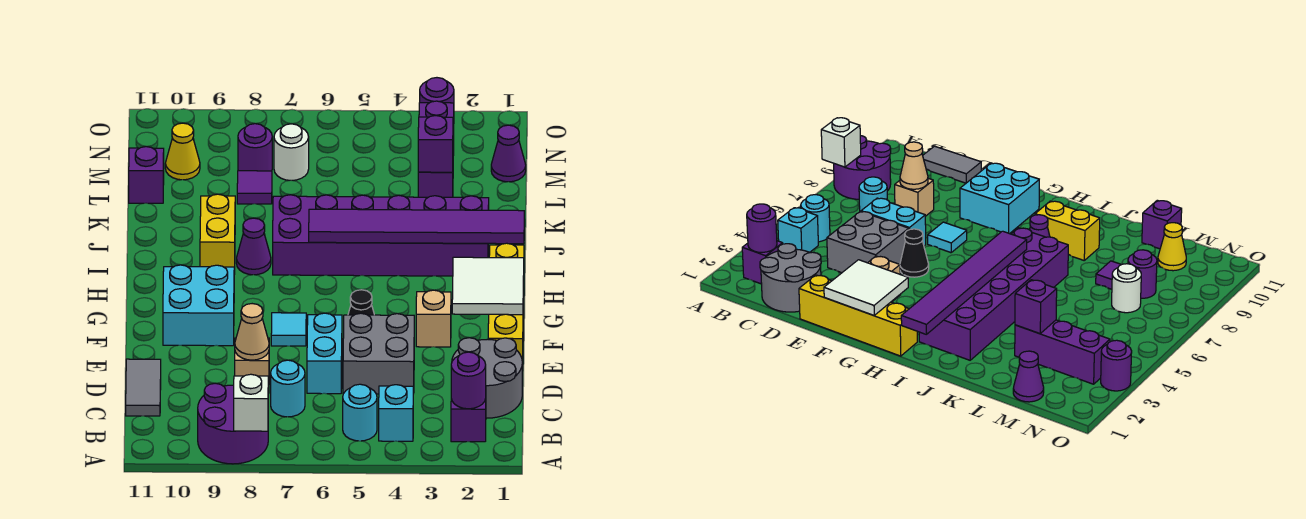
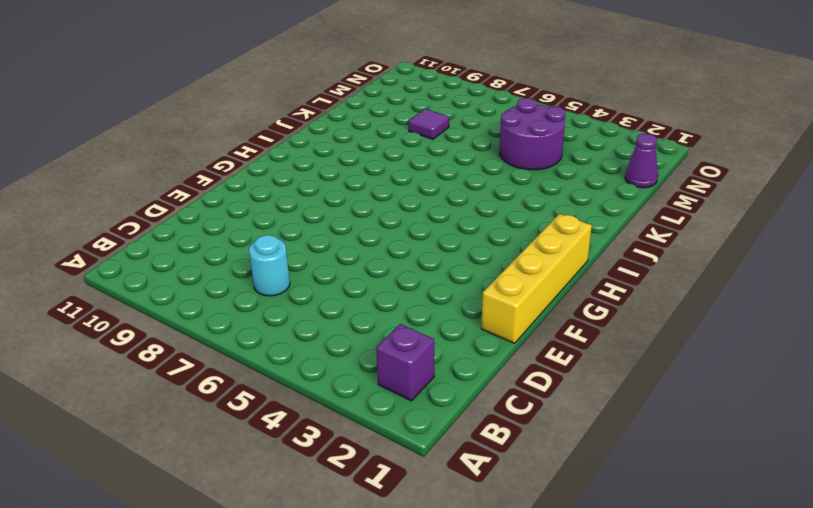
purple round brick L4:M5 level 1 -> purple round brick A8:B9 level 1
none -> cyan brick B4 level 1
none -> cyan round brick B5 level 1
none -> grey round brick C1:D2 level 1
none -> grey tile C11:D11 level 1

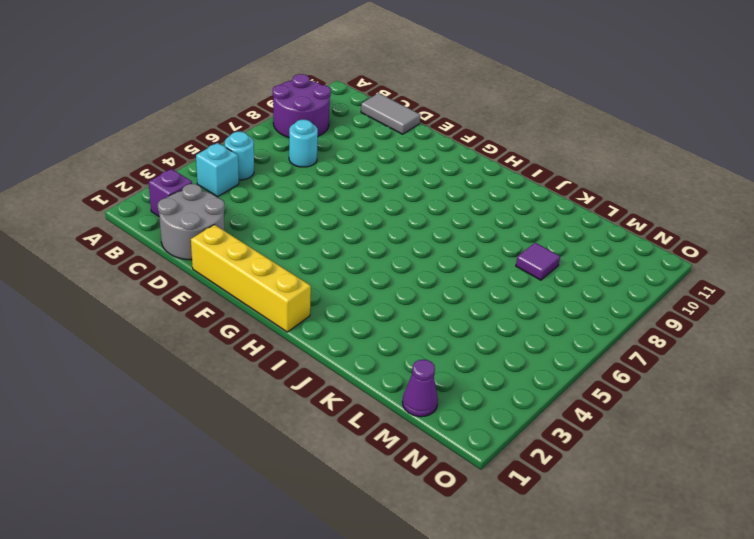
none -> grey brick D4:E5 level 1
none -> cyan brick D6:E6 level 1
none -> tan brick D8 level 1
none -> tan brick F3 level 1

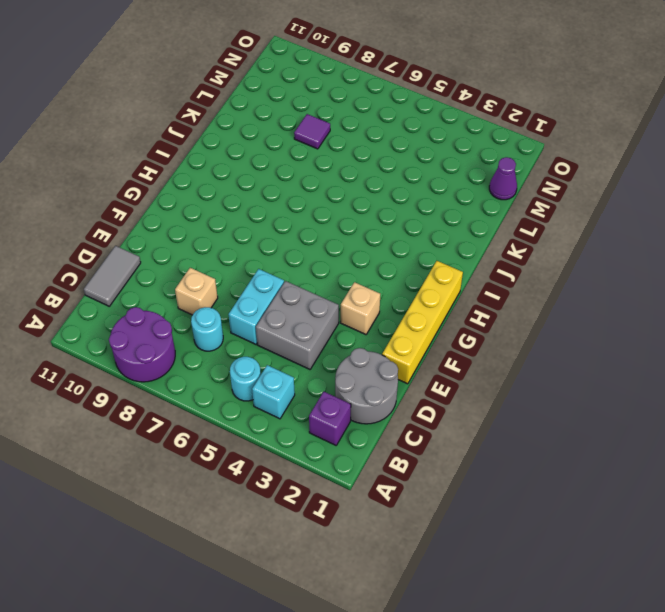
none -> black cone F5 level 1
none -> cyan tile F7 level 1
none -> cyan brick F9:G10 level 1
none -> purple brick I2:J7 level 1

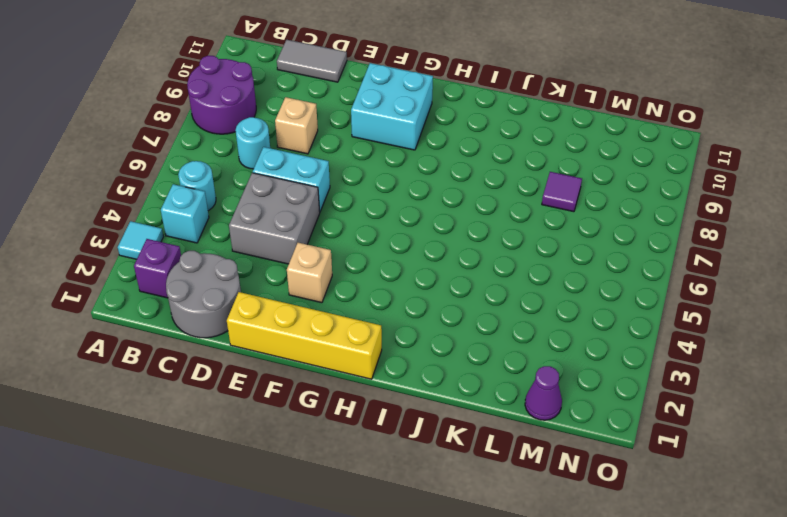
cyan tile A3 level 1 -> cyan tile F7 level 1
none -> black cone F5 level 1
none -> purple brick I2:J7 level 1
none -> purple cone I8 level 1
none -> yellow brick I9:J9 level 1

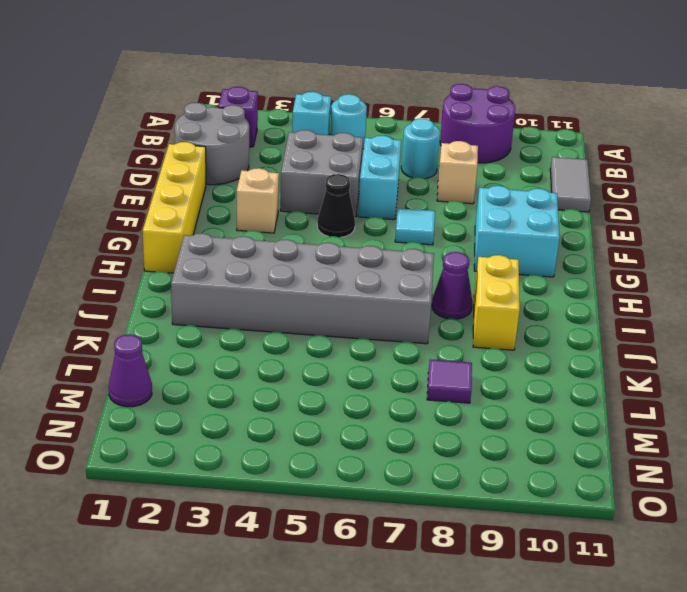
grey brick I2:J7 level 1 -> purple brick I2:J7 level 1
none -> purple brick L3:N3 level 1
none -> purple brick L11 level 1
none -> white round brick M7 level 1
none -> purple round brick M8 level 1

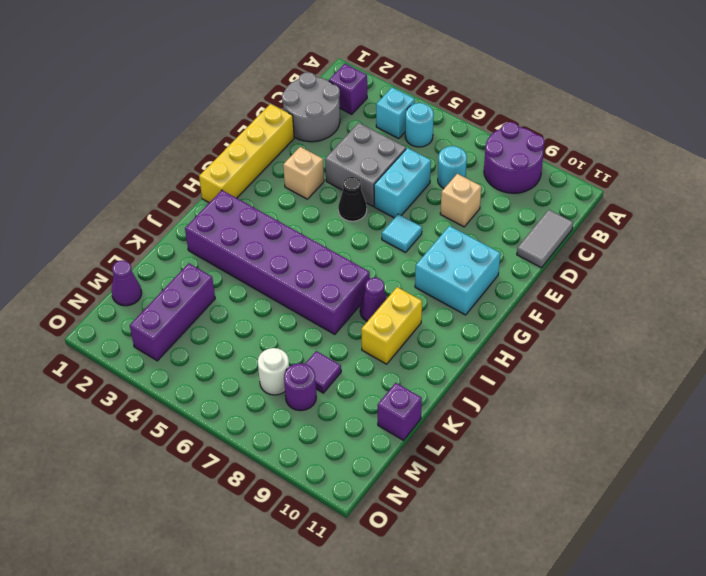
none -> yellow cone M10 level 1
none -> purple round brick O3 level 1
none -> white brick A8 level 2
none -> purple round brick B2 level 2

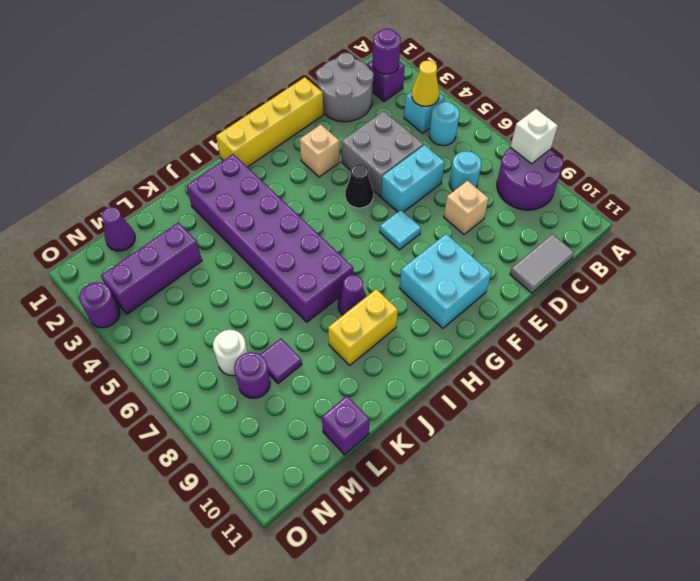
yellow cone B4 level 2 -> yellow cone M10 level 1
none -> tan cone D8 level 2
none -> white tile F1:G2 level 2
none -> purple tile I1:I6 level 2
none -> purple brick L3 level 2

